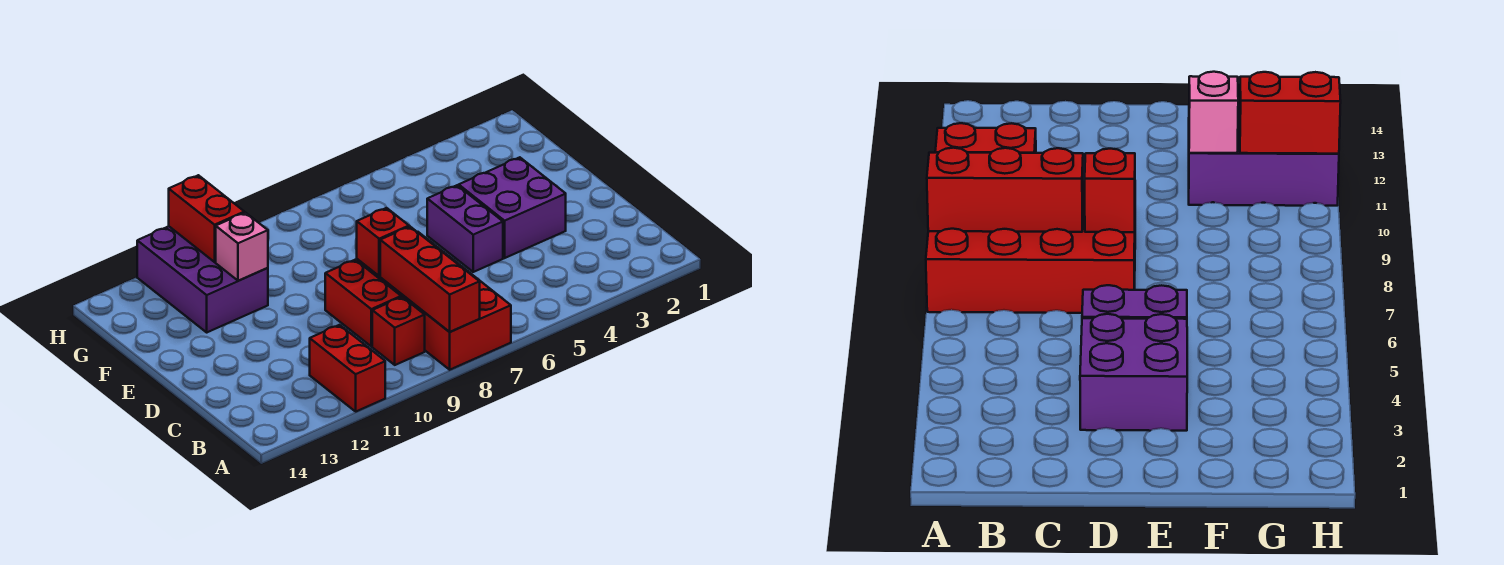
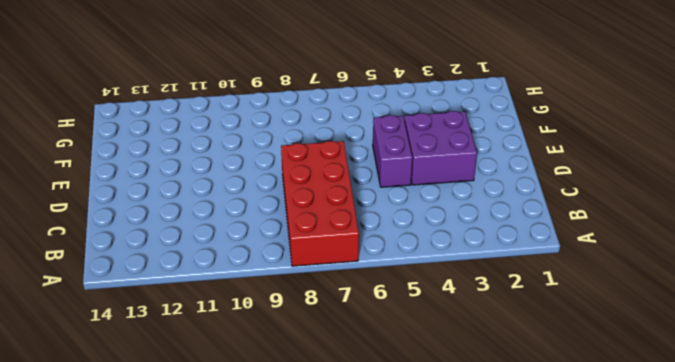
none -> red brick A11:B11 level 1
none -> red brick B9 level 1

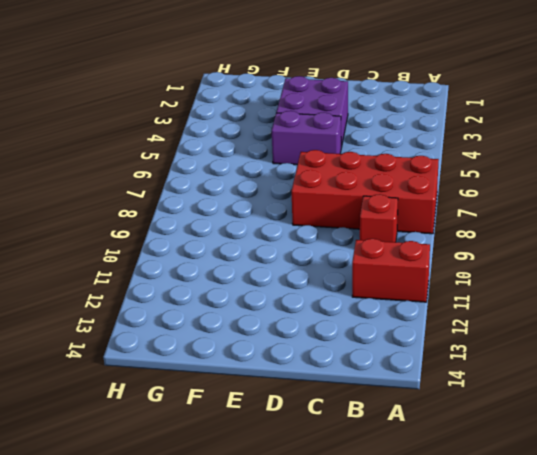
none -> red brick C9:D9 level 1
none -> purple brick F11:H12 level 1

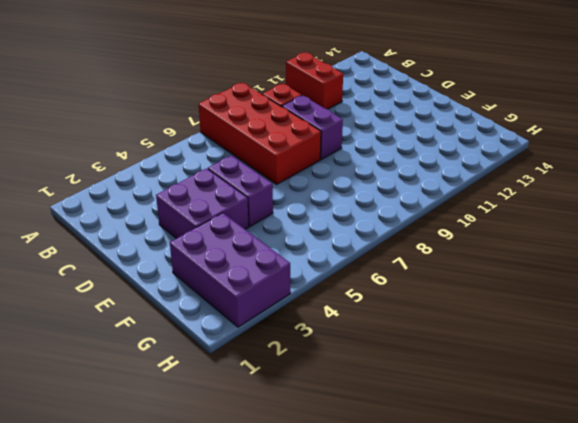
purple brick C9:D9 level 1 -> red brick C9:D9 level 1
purple brick F2:H3 level 1 -> purple brick F11:H12 level 1
none -> red brick A8:C8 level 2
none -> red brick D8 level 2

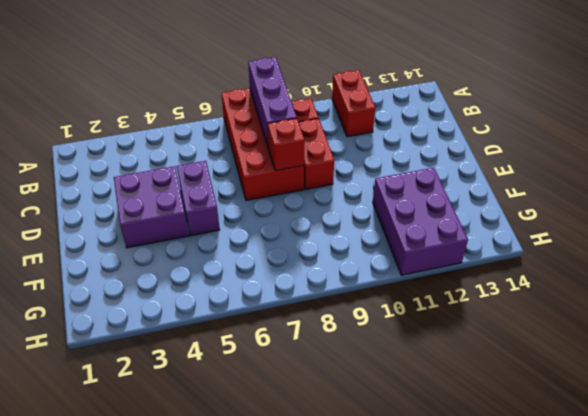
purple brick A8:C8 level 2 -> red brick A8:C8 level 2
none -> pink brick F11 level 2
none -> red brick G11:H11 level 2

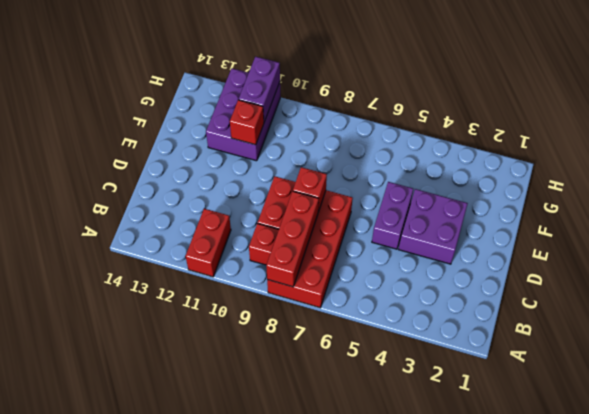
red brick F11 level 2 -> pink brick F11 level 2
purple brick G11:H11 level 2 -> red brick G11:H11 level 2

